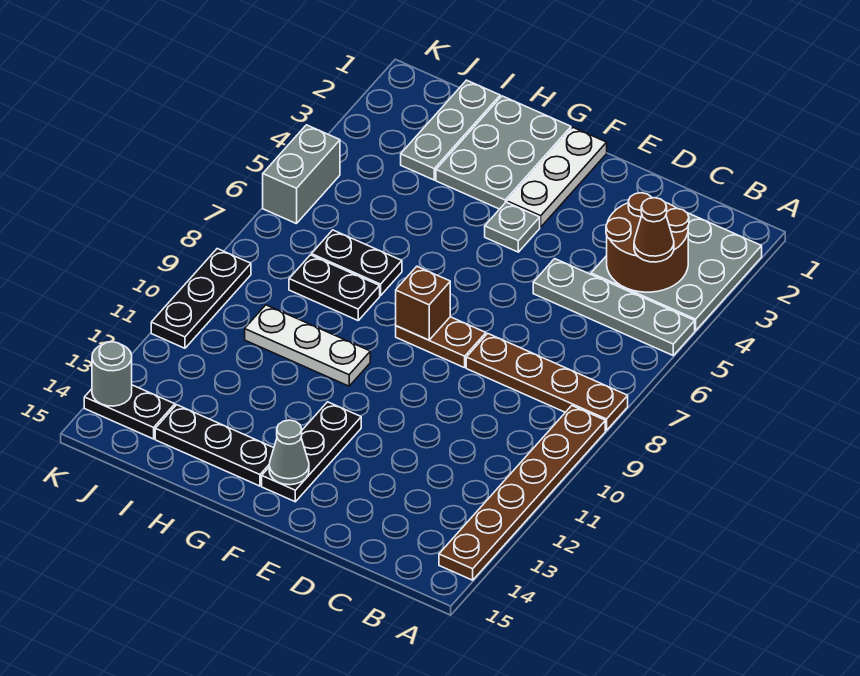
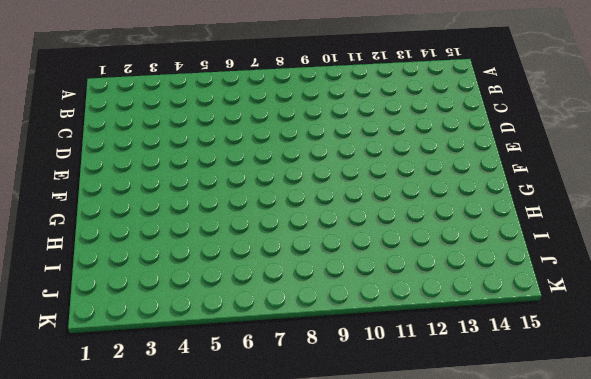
none -> grey plate A2:C4 level 1
none -> grey plate A5:D5 level 1
none -> brown plate A8:D8 level 1

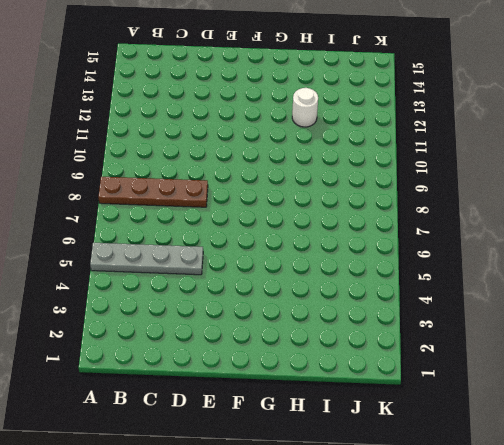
white round brick H12 level 1 -> none
none -> grey plate A2:C4 level 1
none -> brown plate A9:A14 level 1
none -> brown plate E8:F8 level 1

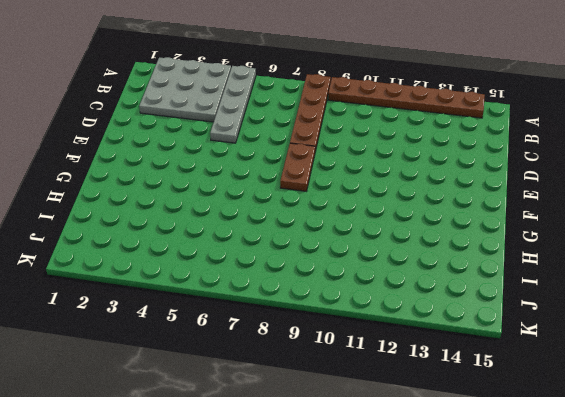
none -> white plate F1:F3 level 1
none -> grey plate F4 level 1
none -> black plate F12:F14 level 1

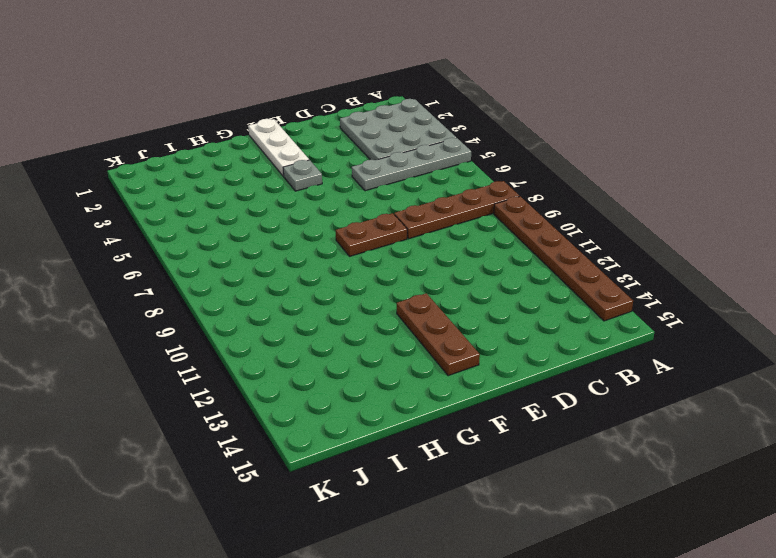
brown plate F12:F14 level 1 -> black plate F12:F14 level 1
none -> grey plate G1:H3 level 1
none -> white plate G10:I10 level 1
none -> black plate G14:I14 level 1

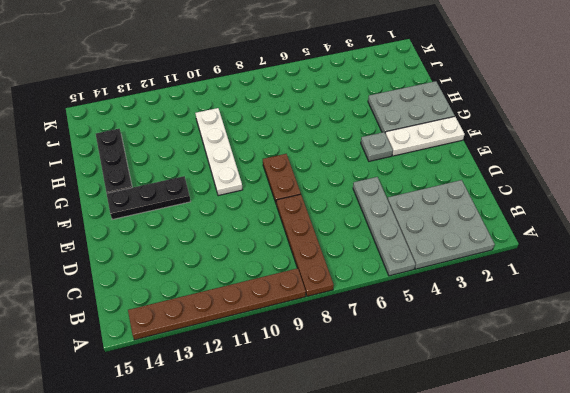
white plate F10:I10 level 1 -> white plate G10:I10 level 1
none -> black plate H7:I7 level 1
none -> black plate H8:I8 level 1
none -> grey plate I1:I3 level 1

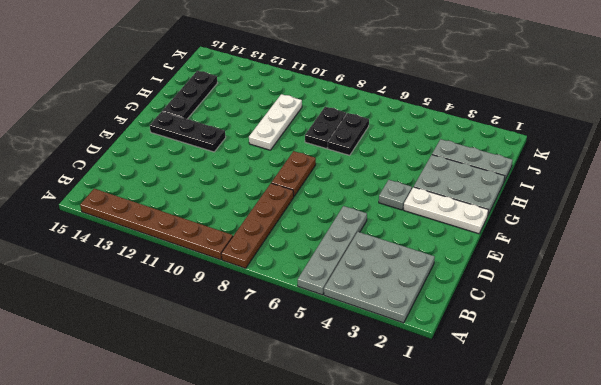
none -> black plate J14:K14 level 1
none -> grey brick K5:K6 level 1
none -> black plate K9:K11 level 1

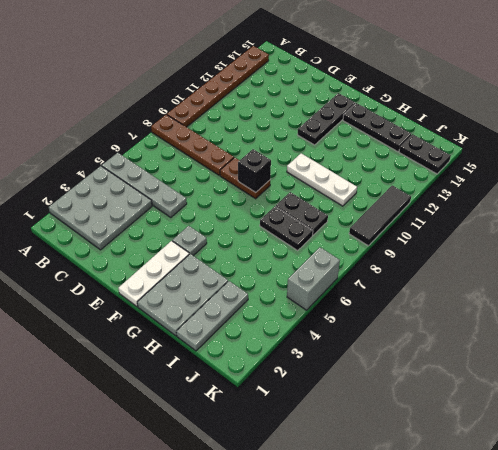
black brick F8 level 2 -> brown brick F8 level 2
black tile K9:K11 level 1 -> black plate K9:K11 level 1
none -> brown round brick B3:C4 level 2
none -> grey cone F14 level 2
none -> grey round brick K14 level 2

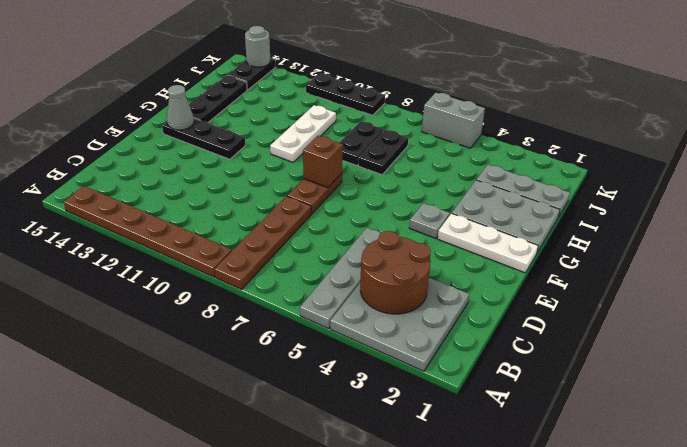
none -> brown cone B4 level 3

